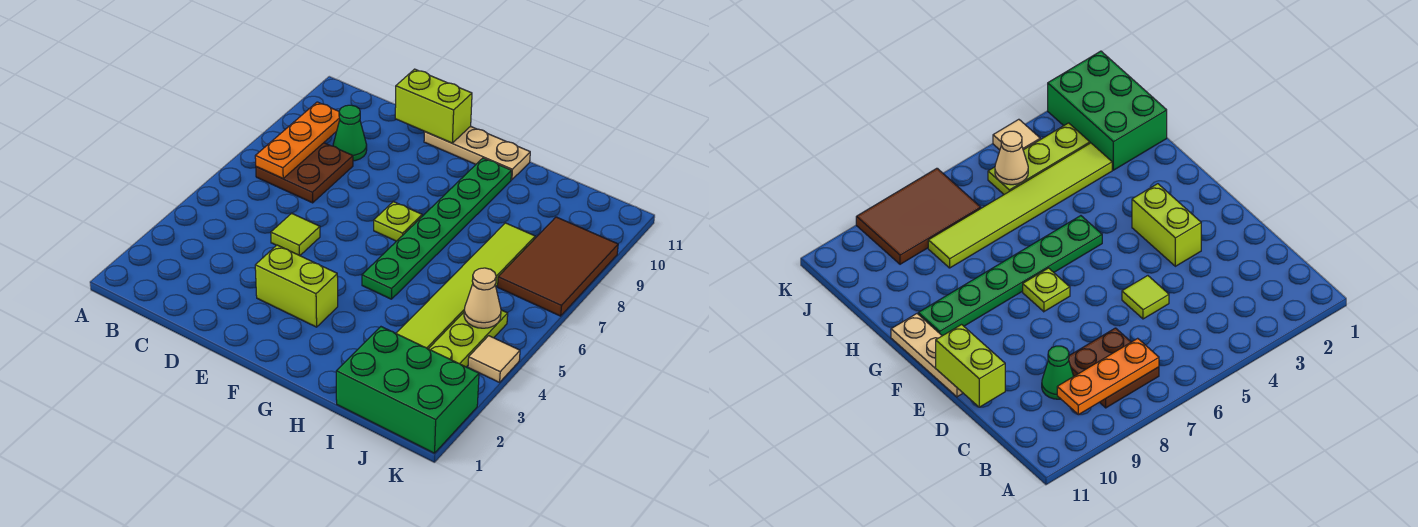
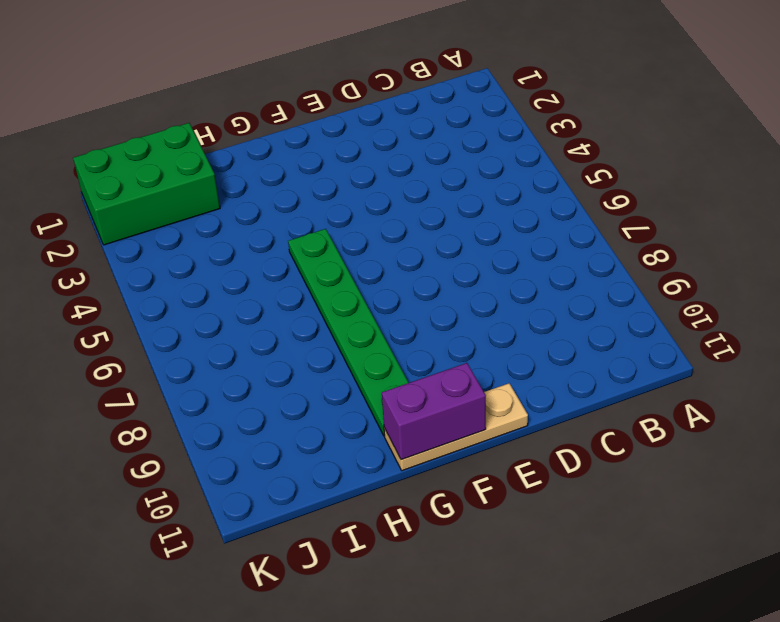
purple brick F11:G11 level 2 -> none
none -> brown plate B7:C8 level 1
none -> green cone C9 level 1
none -> lime tile D5 level 1

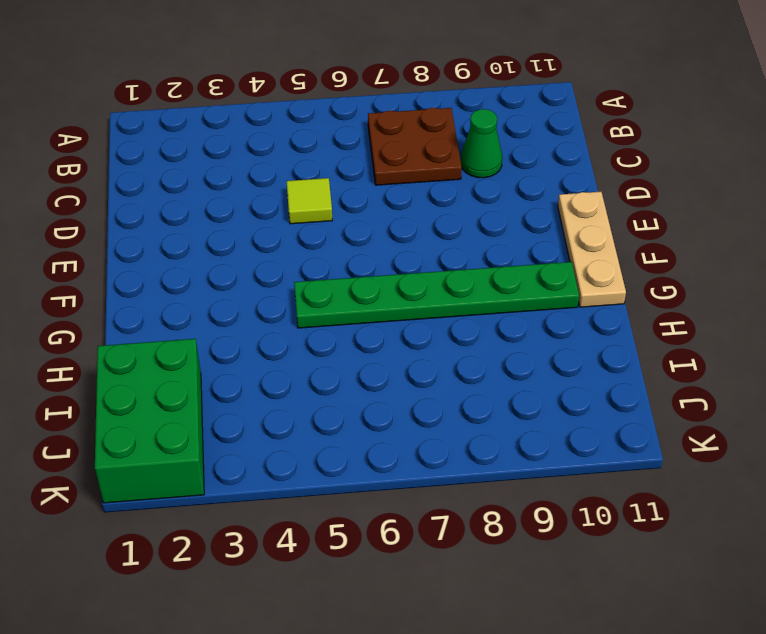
none -> lime brick E3:F3 level 1
none -> lime plate F7 level 1
none -> lime tile I3:I8 level 1

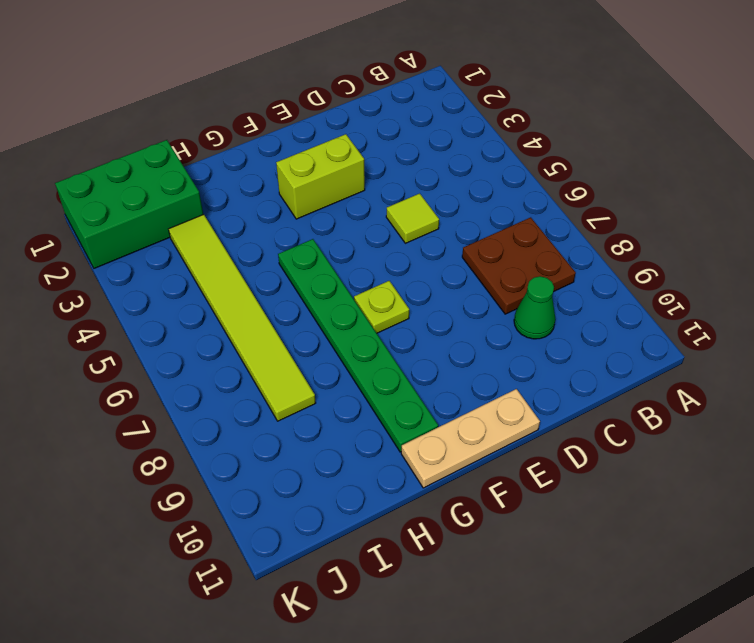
none -> lime plate J3:J5 level 1
none -> brown tile J7:K9 level 1
none -> tan tile K4 level 1

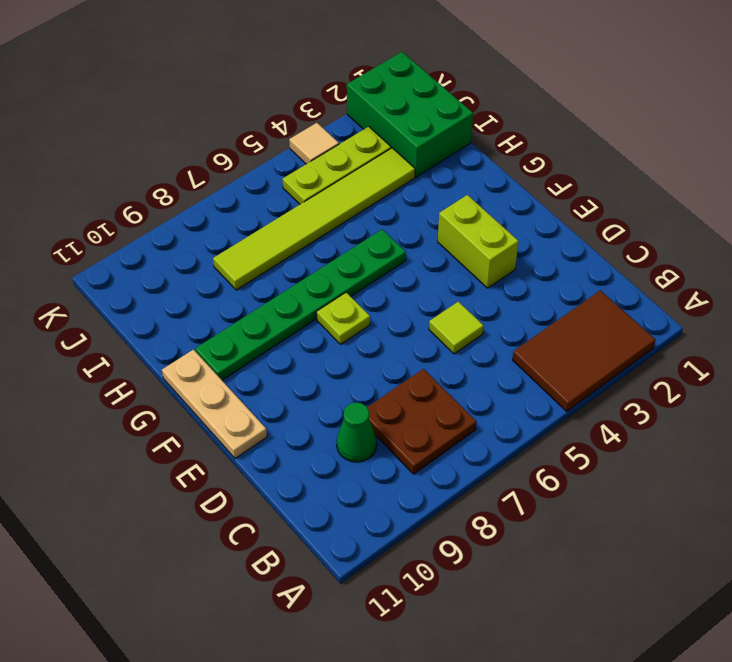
brown tile A2:B4 level 1 -> brown tile J7:K9 level 1
none -> orange plate B7:B9 level 2
none -> lime brick D11:E11 level 2
none -> tan cone J5 level 2

